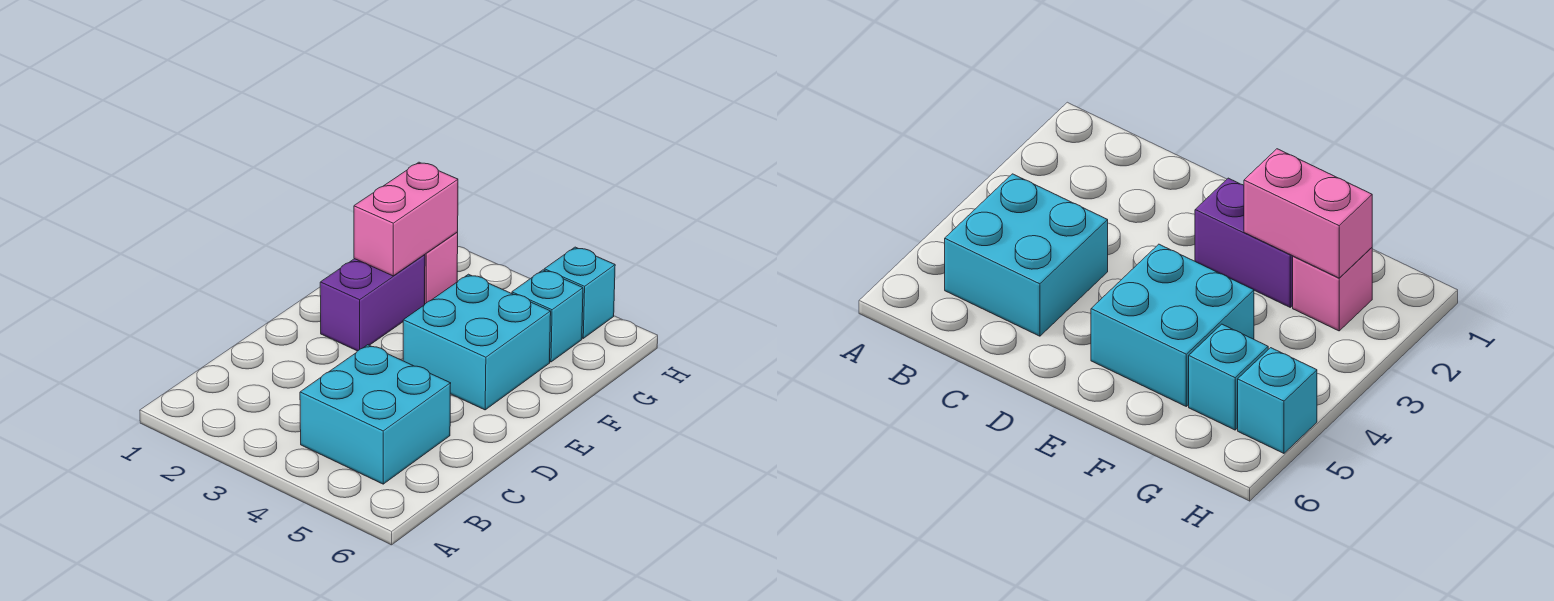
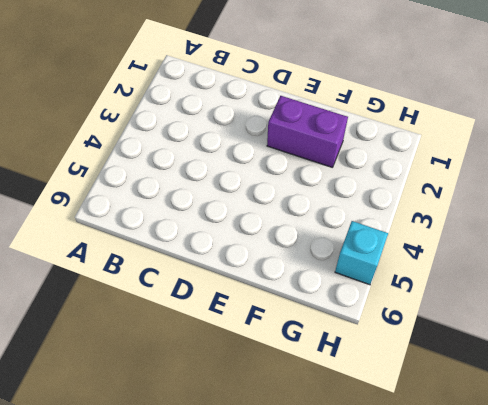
none -> cyan brick B4:C5 level 1
none -> cyan brick E4:F5 level 1

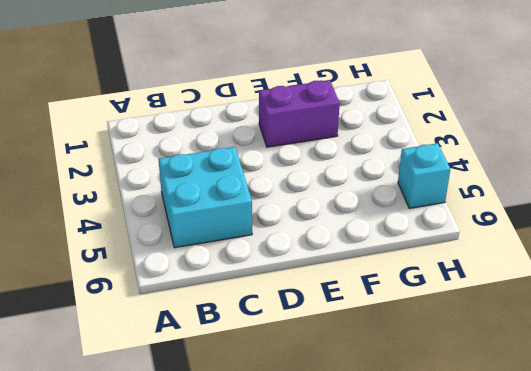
none -> cyan brick E4:F5 level 1
none -> pink brick G2 level 1

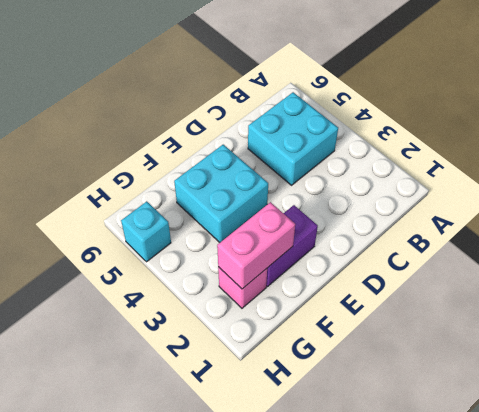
none -> cyan brick G5 level 1

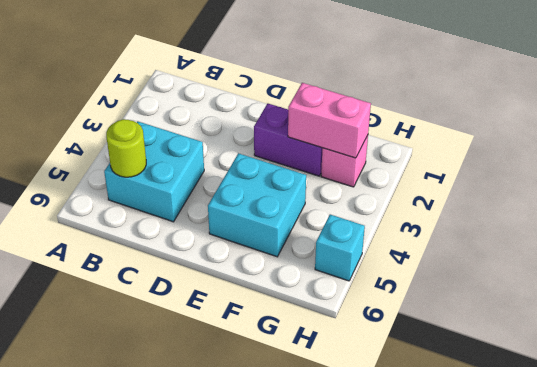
lime round brick B5 level 2 -> none
none -> cyan brick G5 level 1

